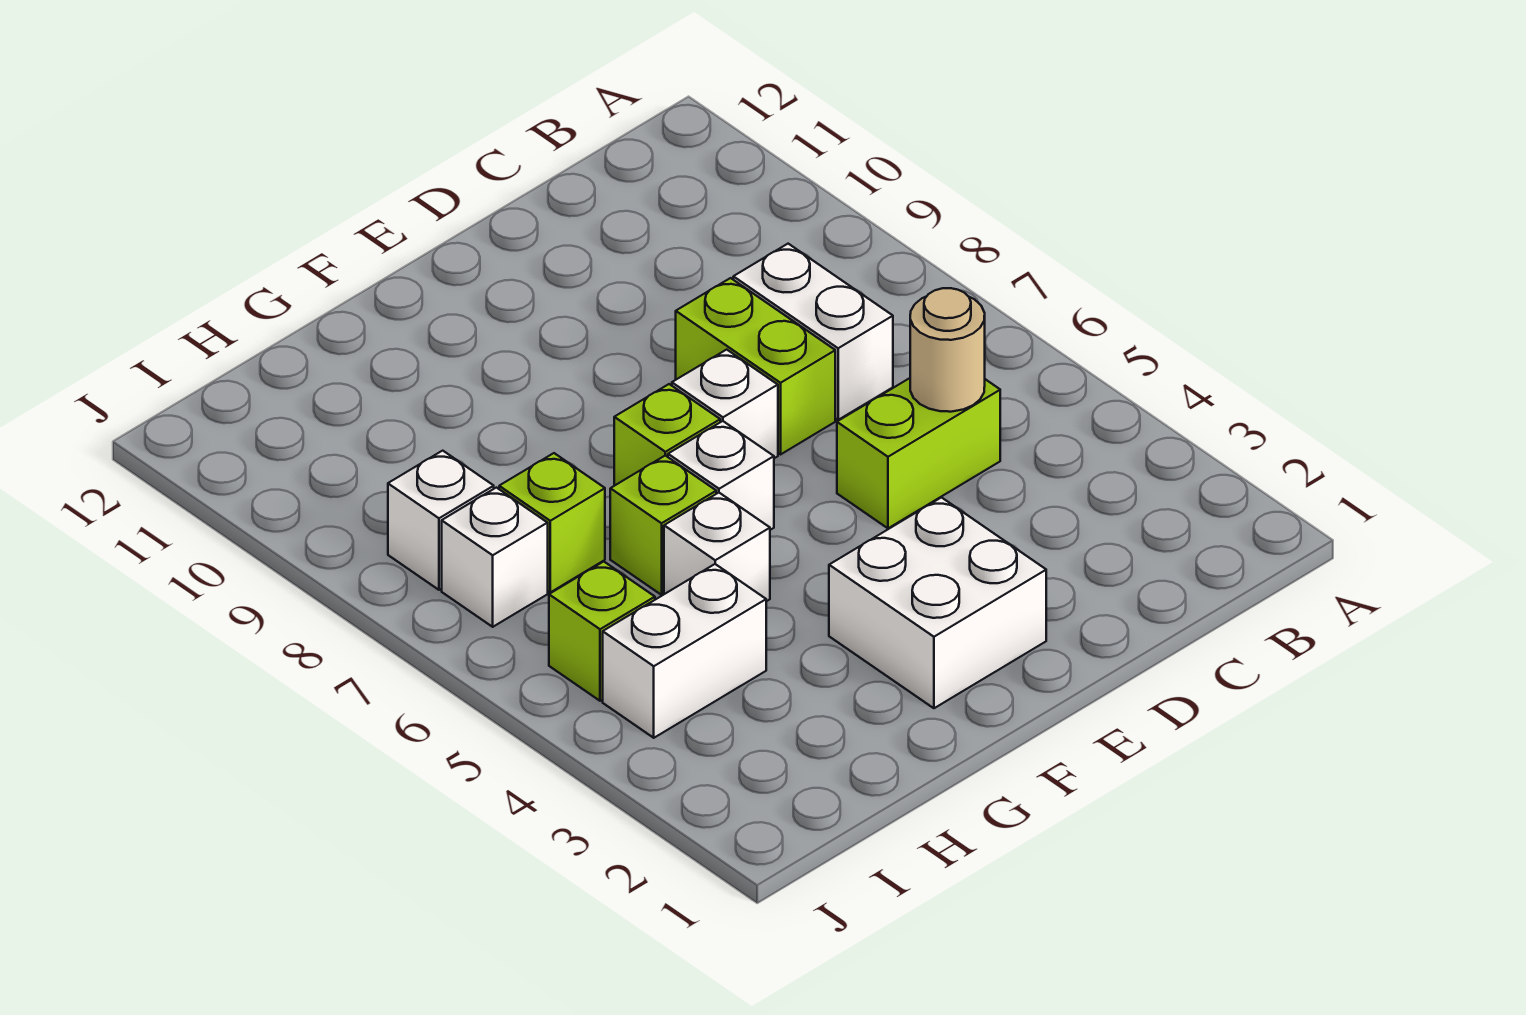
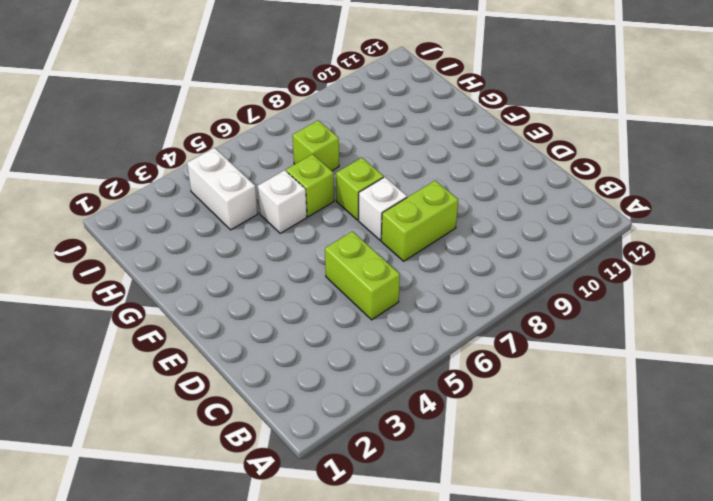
none -> white brick C7:C8 level 1
none -> white brick E2:F3 level 1
none -> white brick F6 level 1

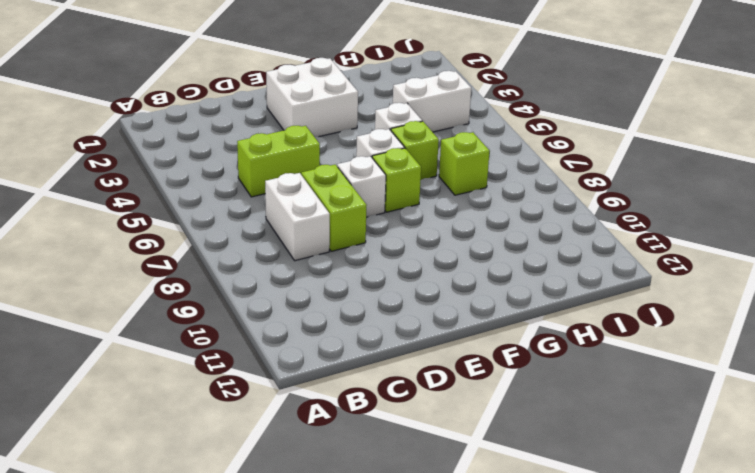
none -> lime brick I5 level 1
none -> white brick I7 level 1
none -> white brick I8 level 1

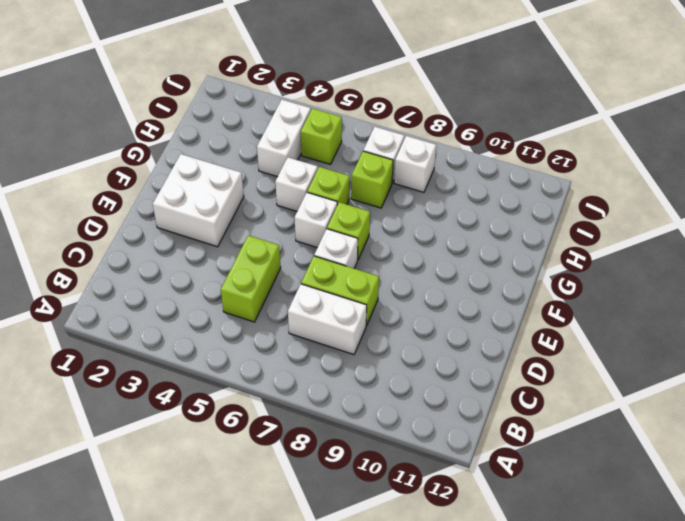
none -> tan round brick C5 level 2

